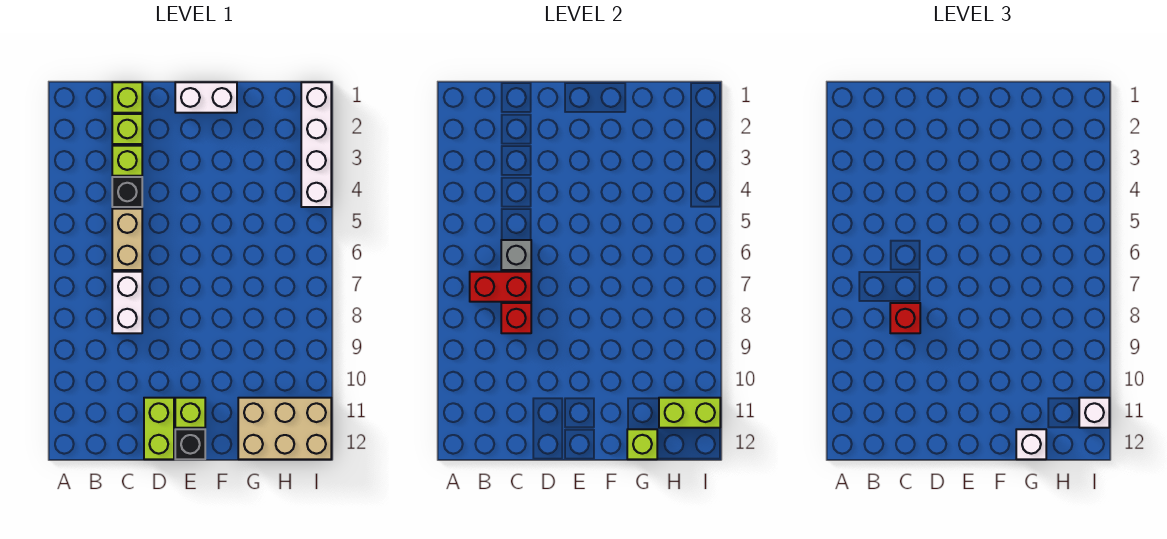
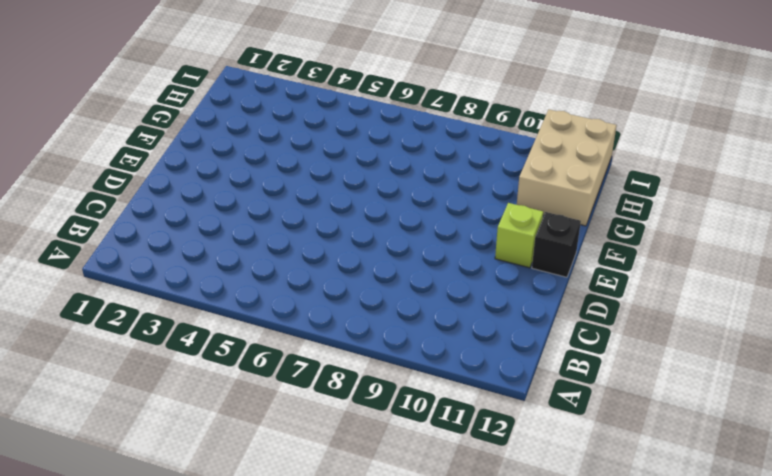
none -> lime brick C1 level 1
none -> lime brick C2 level 1
none -> lime brick C3 level 1

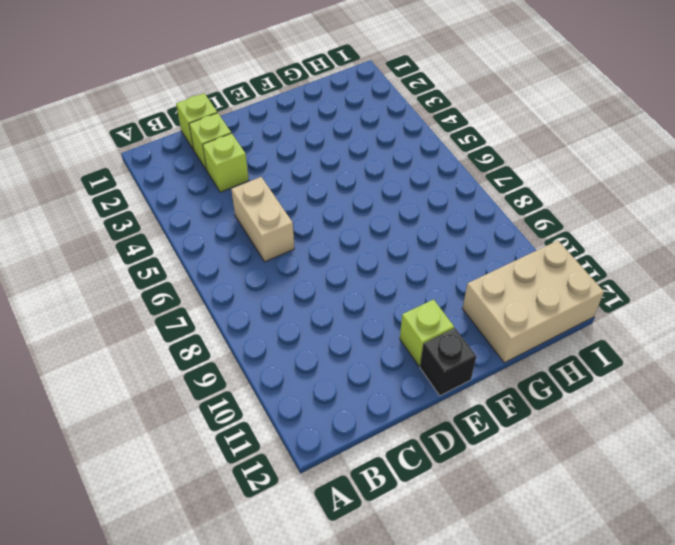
none -> black brick C4 level 1
none -> white brick C7:C8 level 1
none -> lime brick D11:D12 level 1

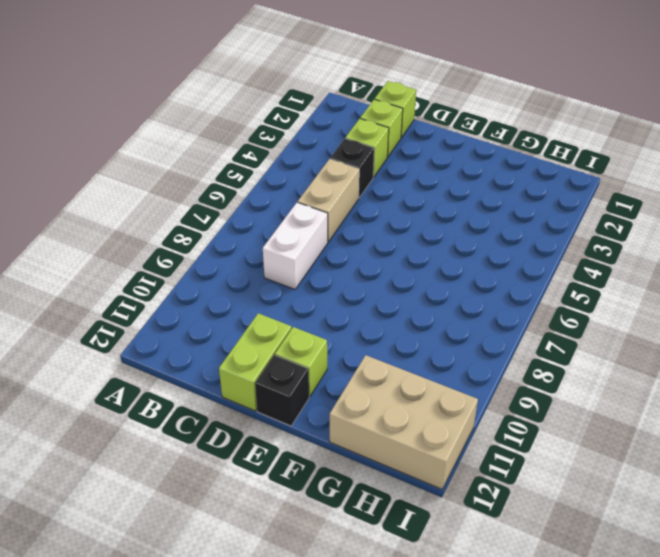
none -> white brick E1:F1 level 1
none -> white brick I1:I4 level 1
none -> red brick B7:C7 level 2

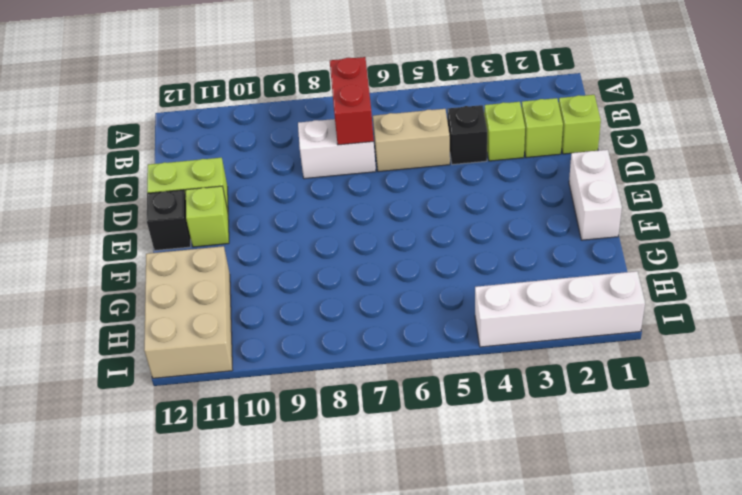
none -> grey brick C6 level 2
none -> red brick C8 level 2
none -> lime brick G12 level 2

